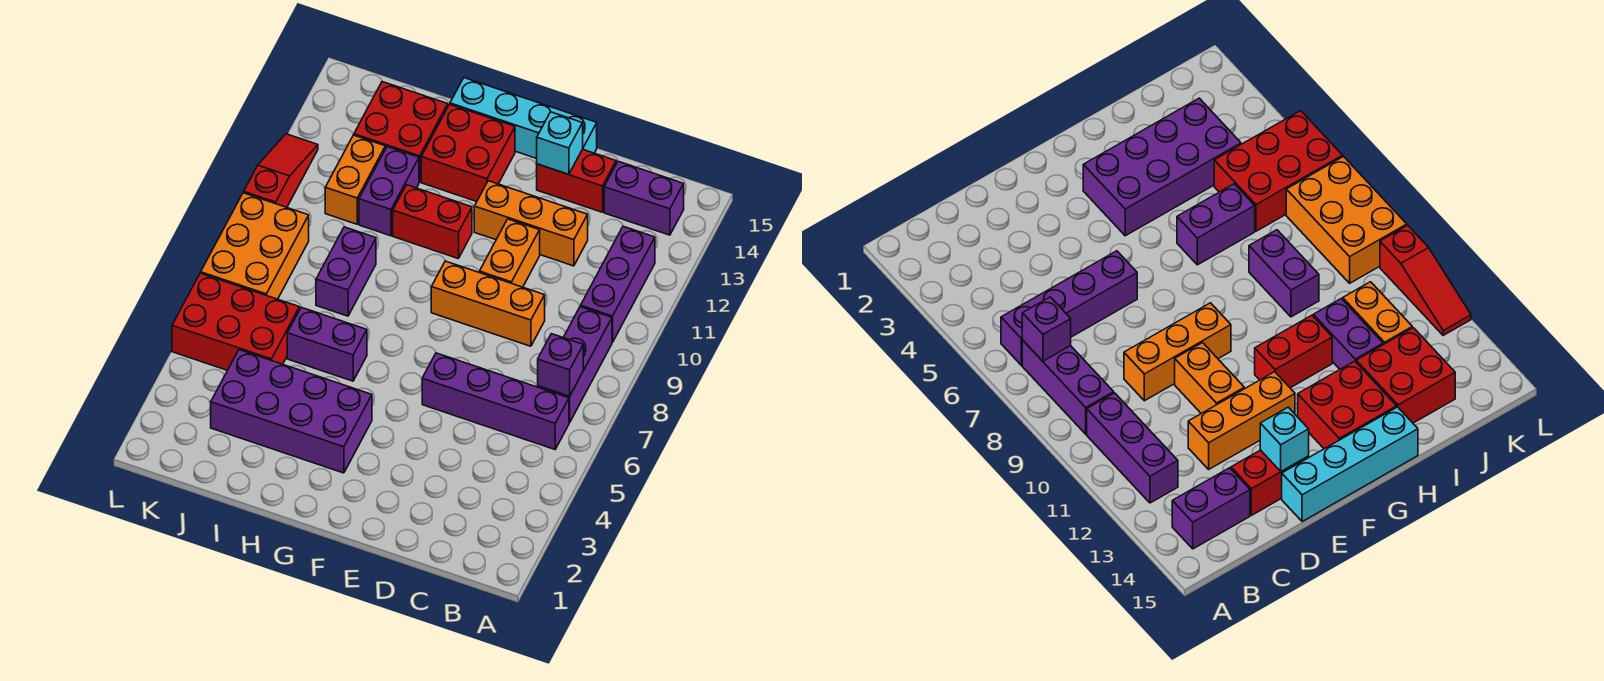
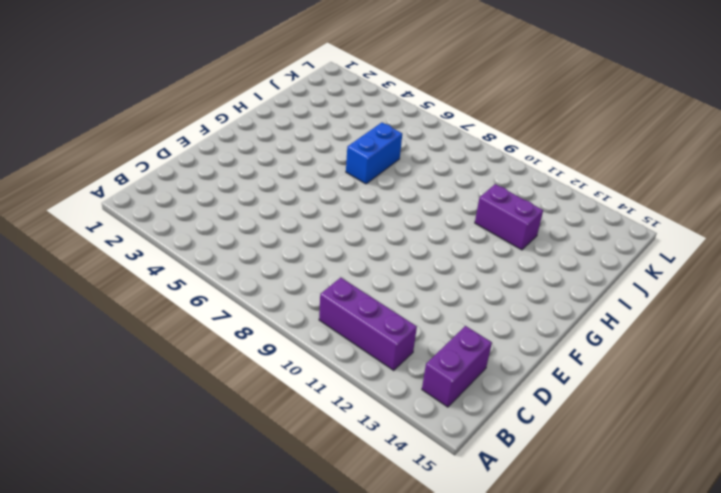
blue brick H6:I6 level 1 -> purple brick H6:I6 level 1
none -> purple brick B6:E6 level 1
none -> purple brick B7:B9 level 1
none -> orange brick D9:F9 level 1

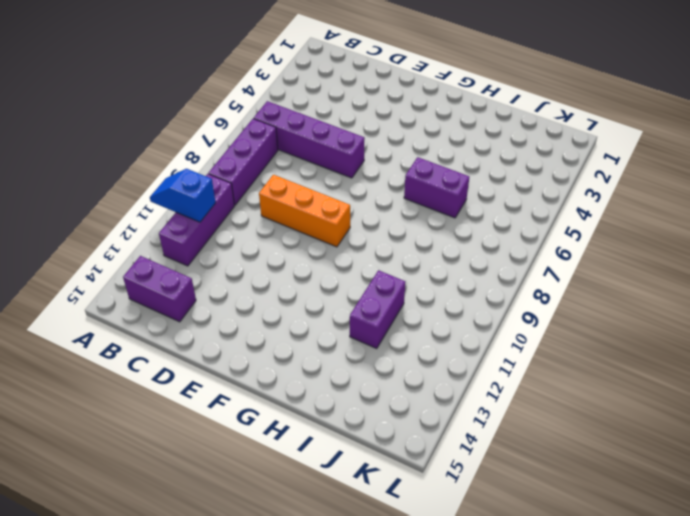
blue slope A11:B11 level 2 top B -> none
none -> orange brick D12:F12 level 1
none -> red brick D14:E14 level 1
none -> orange brick E10:E11 level 1

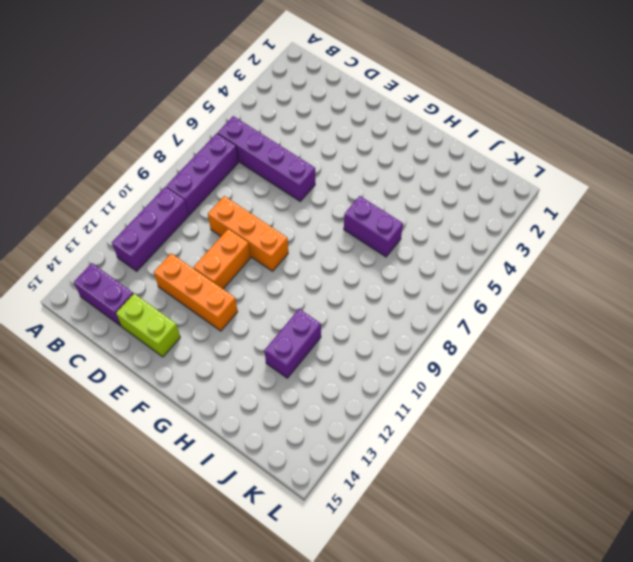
lime brick D14:E14 level 1 -> red brick D14:E14 level 1
none -> cyan brick E15:H15 level 1
none -> purple brick G3:J4 level 1
none -> red brick G11:H11 level 1

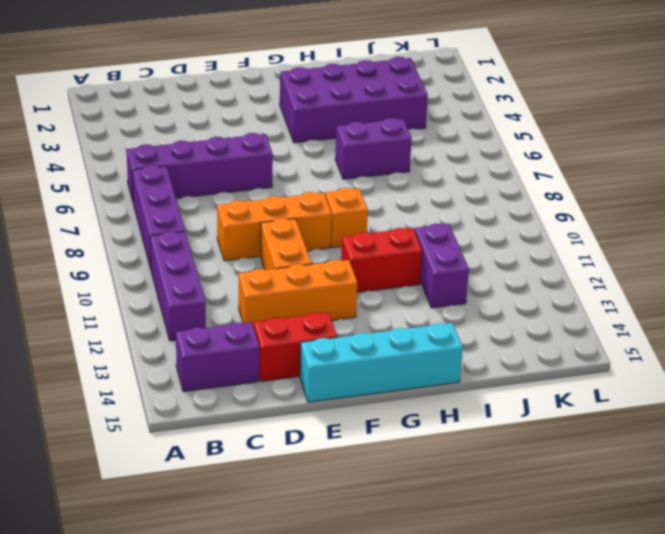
orange brick G9 level 1 -> none
none -> red brick G13:H14 level 1
none -> purple brick I8:I9 level 1
none -> red brick I13:J14 level 1

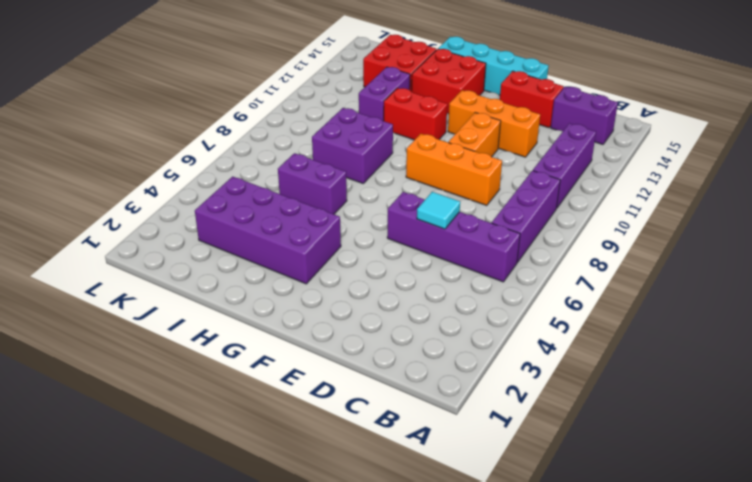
cyan tile D6 level 2 -> none
purple brick H8:I9 level 1 -> purple brick I8:I9 level 1
none -> red brick J5:L6 level 1
none -> orange brick J11:J12 level 1
none -> orange brick K7:L9 level 1

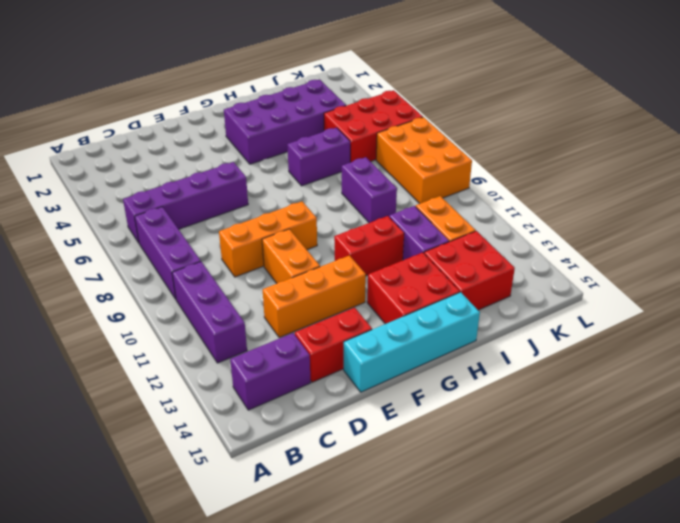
none -> red slope L10:L12 level 1 top 10
none -> purple brick B7 level 2
none -> cyan brick E14 level 2

